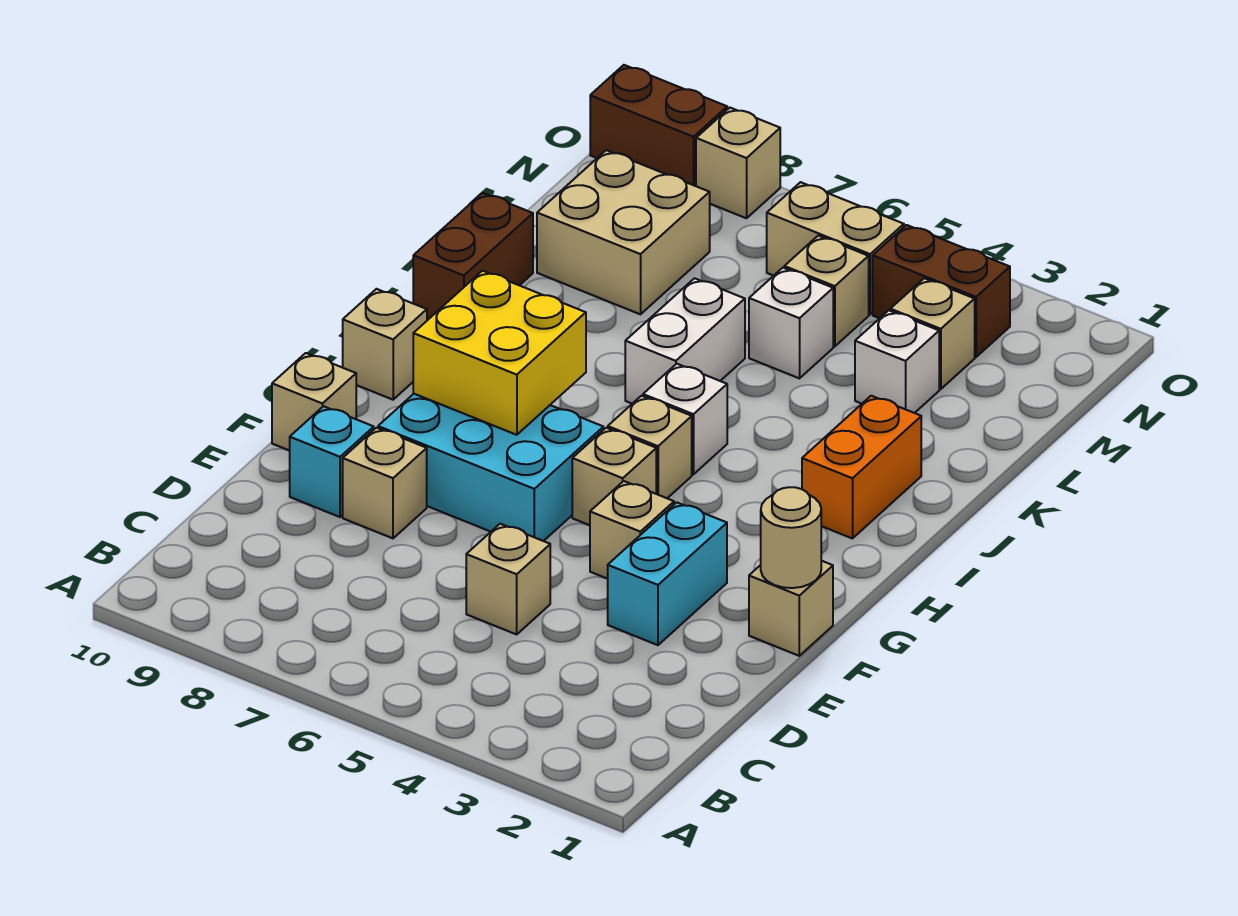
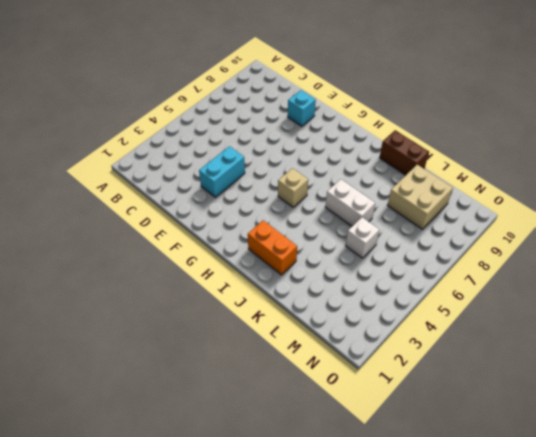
cyan brick E3:E4 level 1 -> cyan brick E3:F3 level 1
none -> tan brick D5 level 1
none -> tan brick E8 level 1
none -> tan brick F1 level 1

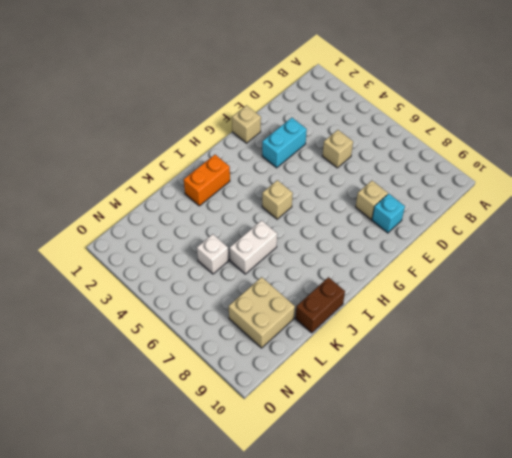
none -> tan brick F4 level 1
none -> cyan brick F6:G8 level 1
none -> tan brick F10 level 1

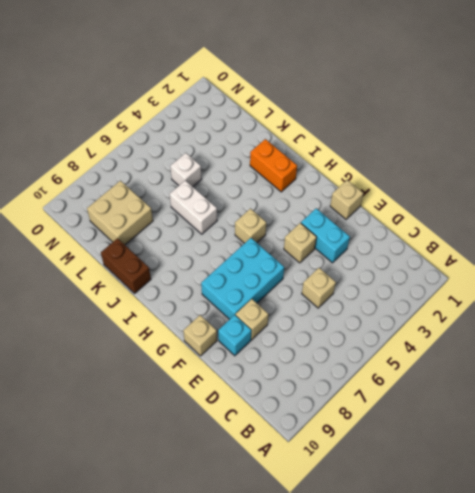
none -> tan brick G5 level 1
none -> tan brick H10 level 1
none -> white brick I5 level 1

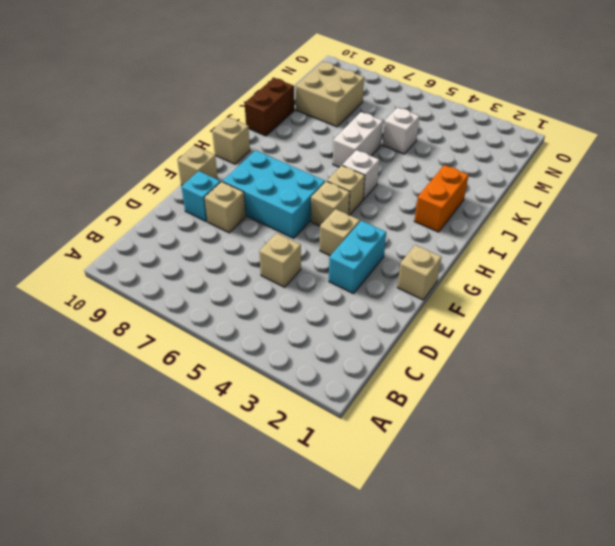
none -> white brick L3 level 1
none -> tan brick M3 level 1
none -> tan brick M5 level 1

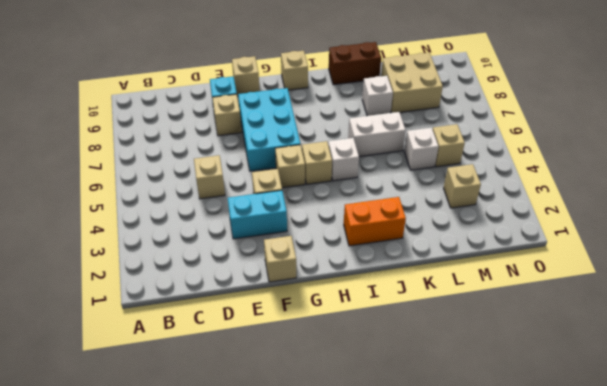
white brick K8 level 1 -> white brick L3 level 1
none -> brown brick N3:N4 level 1
none -> tan brick N5:N6 level 1
none -> tan brick O8 level 1

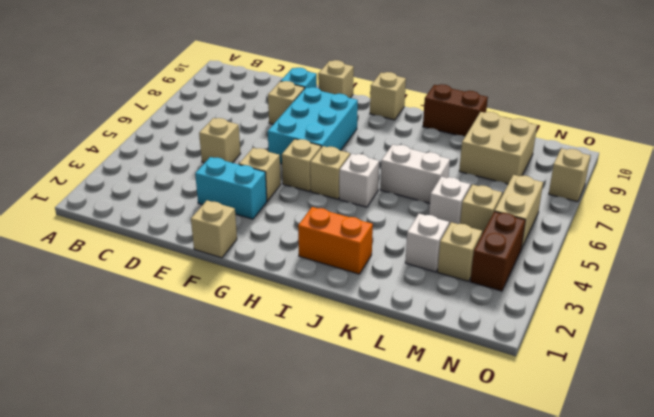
none -> brown brick O9:O10 level 1
none -> tan round brick F1 level 2
none -> yellow brick G7:H8 level 2

